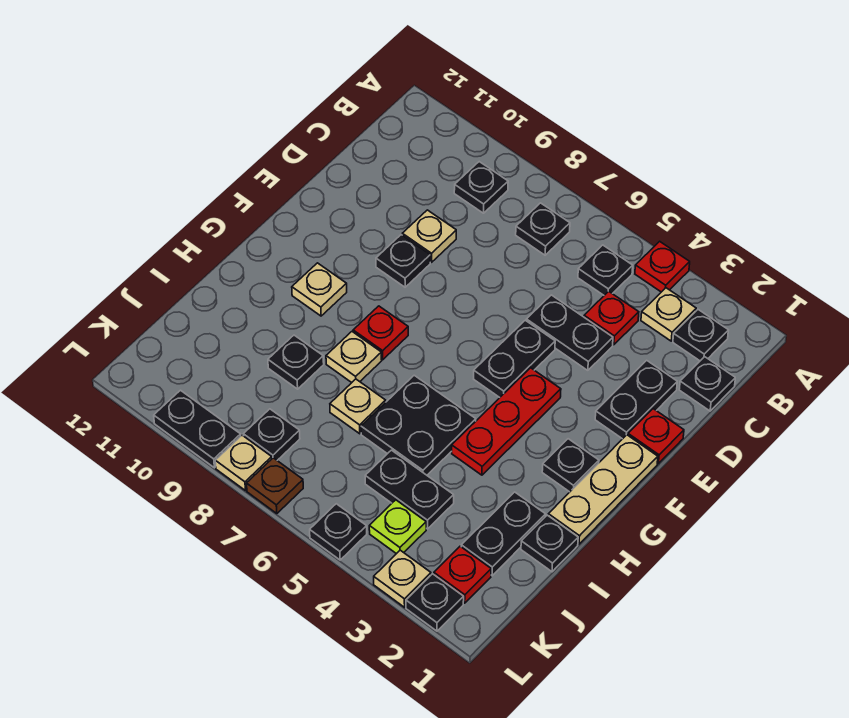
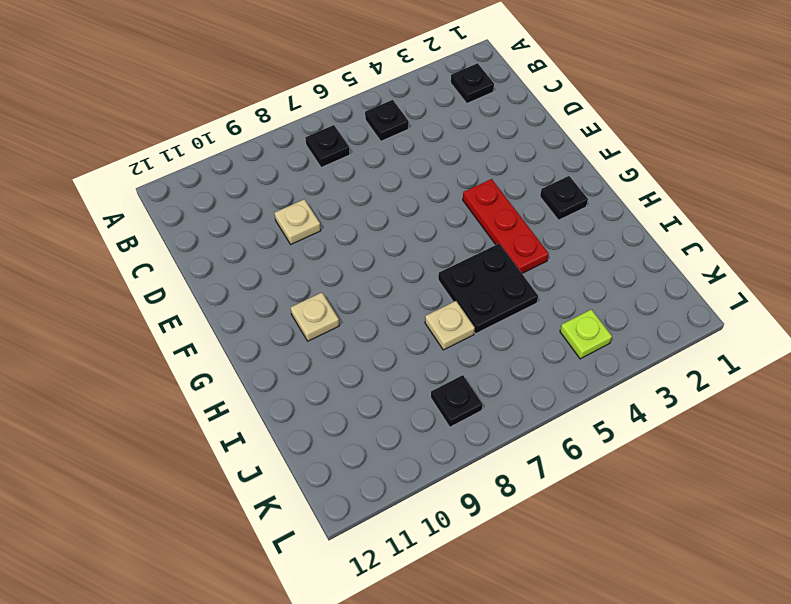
none -> red plate A4 level 1
none -> tan plate B3 level 1
none -> black plate B9 level 1
none -> black plate C1 level 1

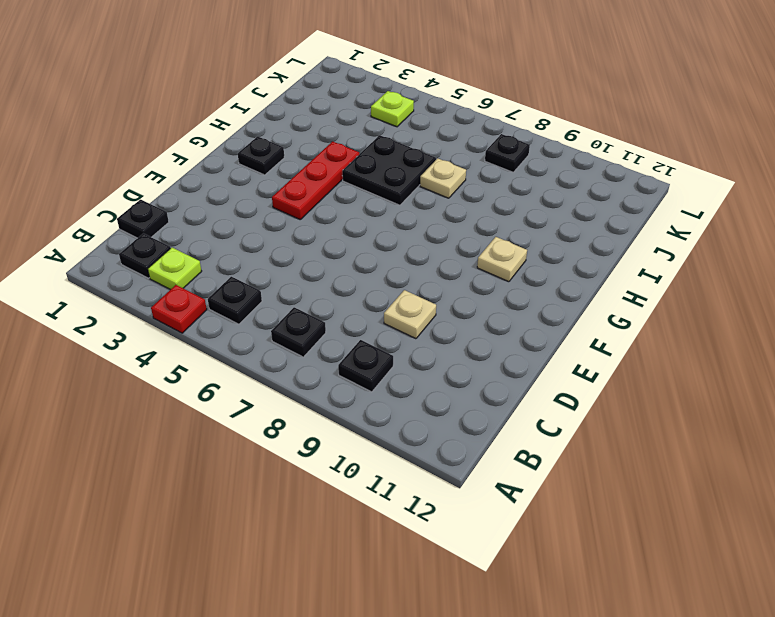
lime plate B3 level 1 -> tan plate B3 level 1
none -> red plate C4 level 1
none -> black plate D2:E2 level 1
none -> black plate D4:D5 level 1
none -> red plate E1 level 1

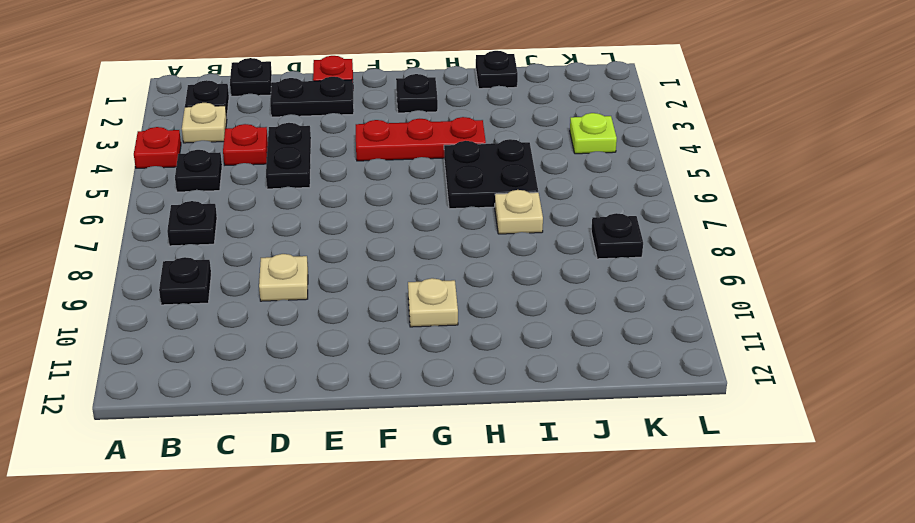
none -> black plate E5:F5 level 1
none -> black plate E9 level 1
none -> tan plate F1:H1 level 1
none -> red plate G8 level 1

